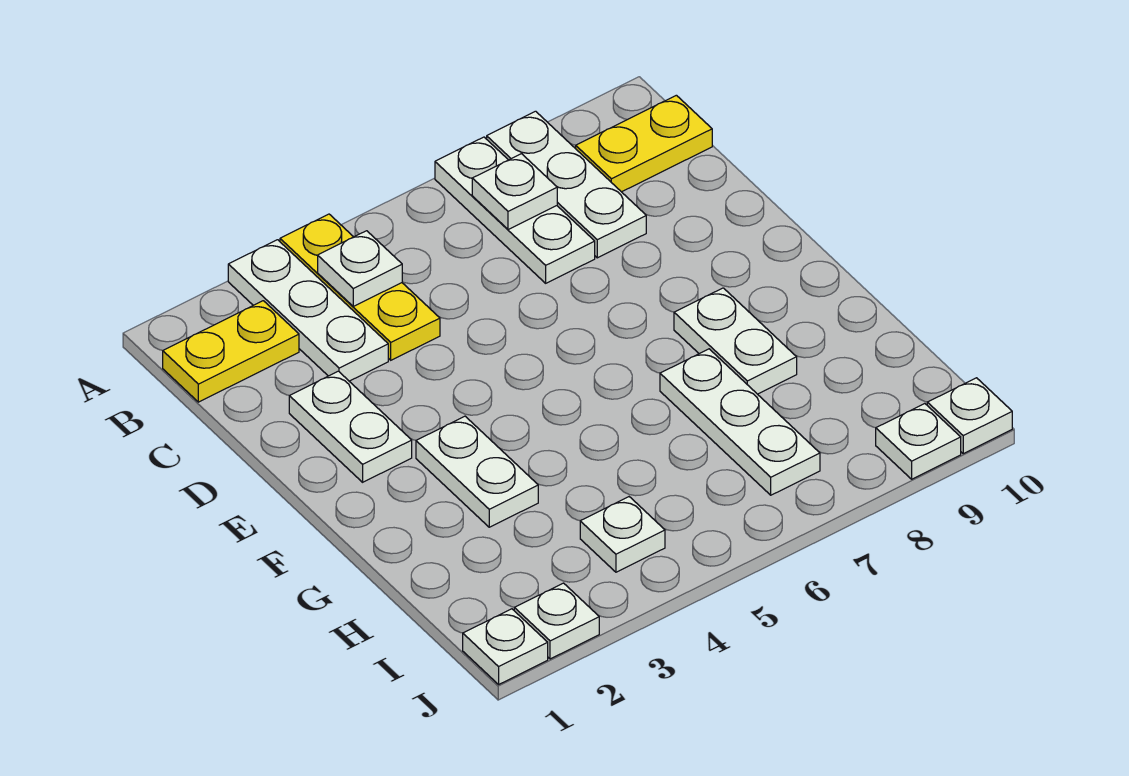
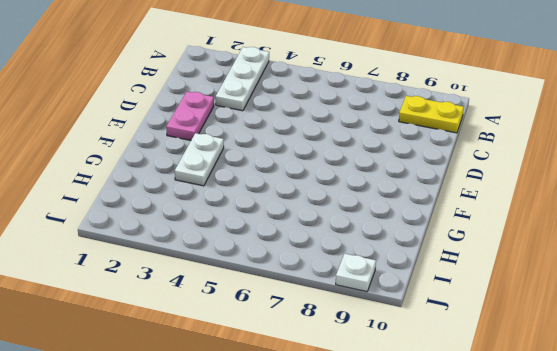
pink plate D2:E2 level 1 -> white plate D2:E2 level 1
none -> yellow plate A4:C4 level 1
none -> white plate A7:C7 level 1
none -> white plate A8:C8 level 1

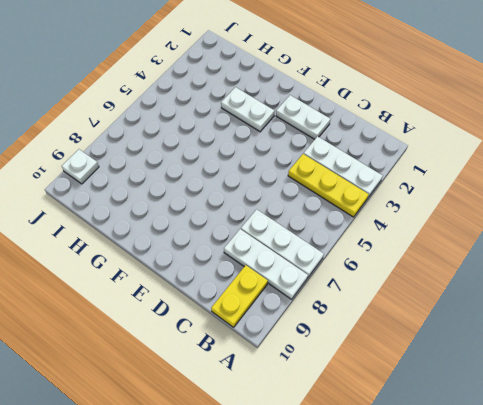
none -> yellow plate B1:B2 level 1
none -> white plate F8:G8 level 1
none -> white plate G7:I7 level 1

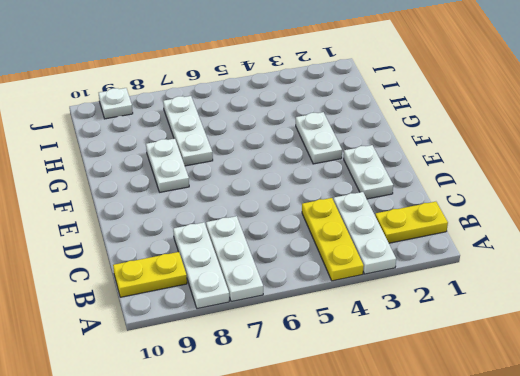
none -> white plate I4 level 1
none -> white plate J1 level 1
none -> white plate J2 level 1

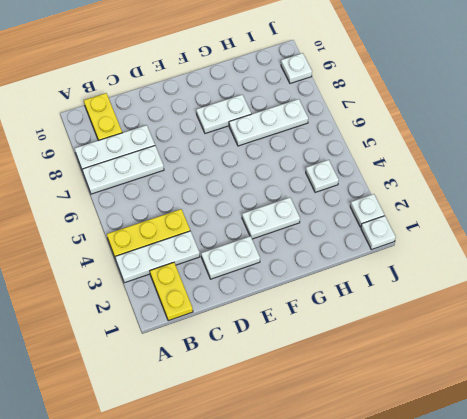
none -> white plate J10 level 1
none -> white plate B4 level 2
none -> white plate B7 level 2

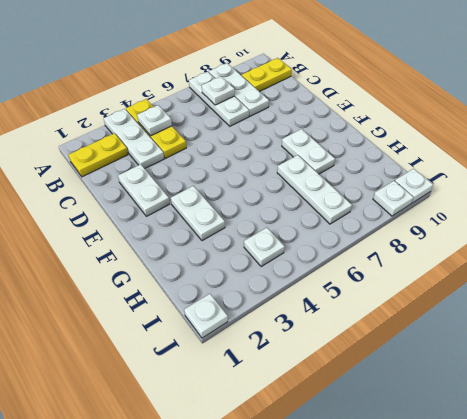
none -> white plate J2 level 1

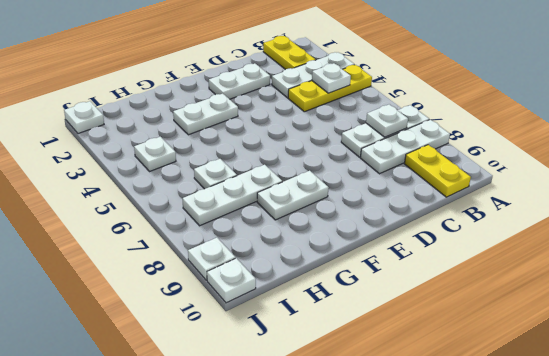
white plate H6 level 1 -> white plate J2 level 1

